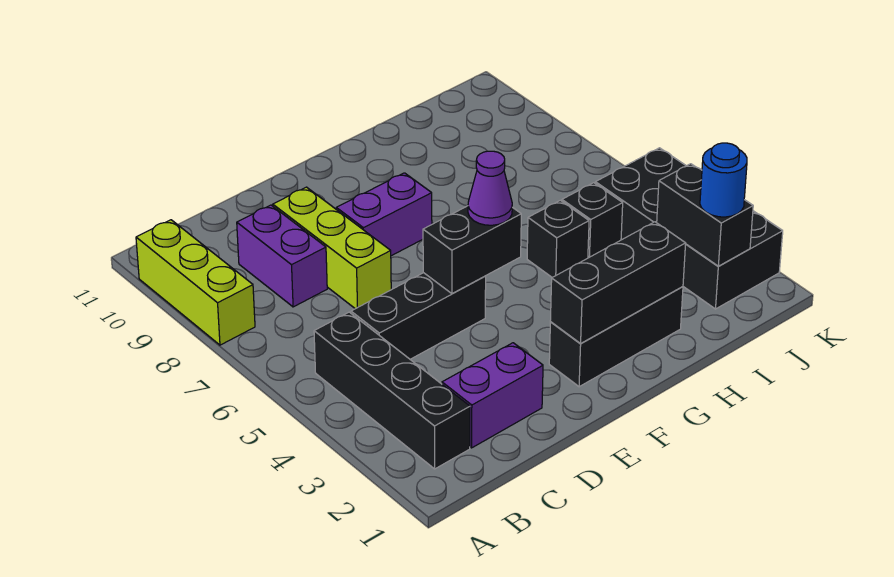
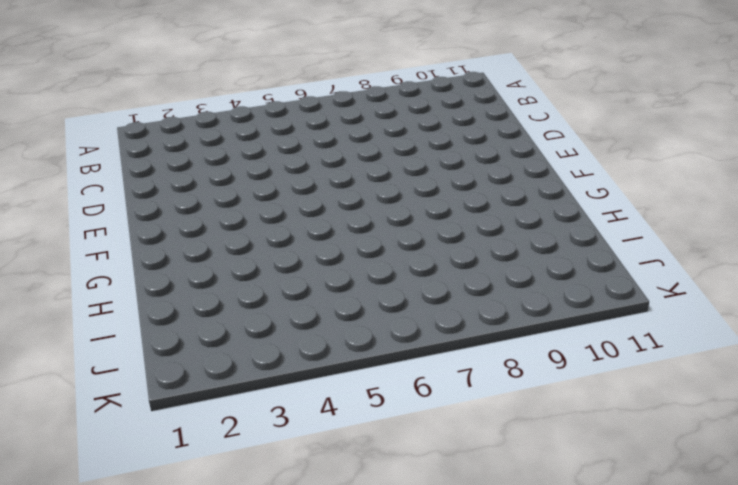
none -> lime brick A8:A10 level 1
none -> black brick B2:B5 level 1
none -> purple brick C2:D2 level 1

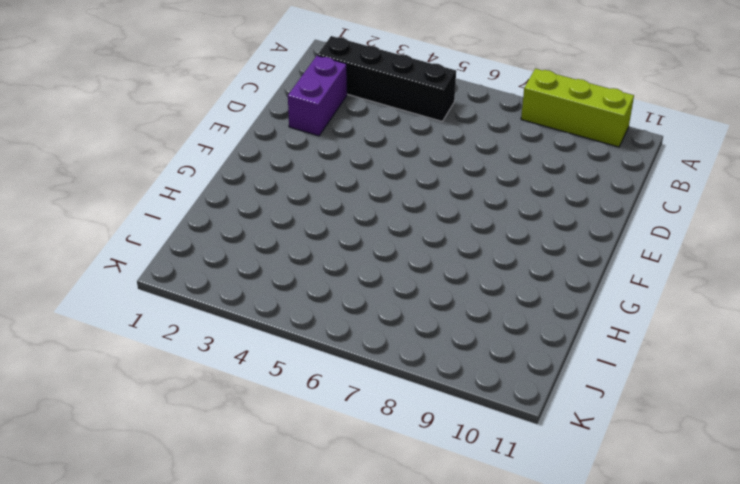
none -> black brick C5:E5 level 1
none -> purple brick C8:C9 level 1
none -> lime brick D7:D9 level 1

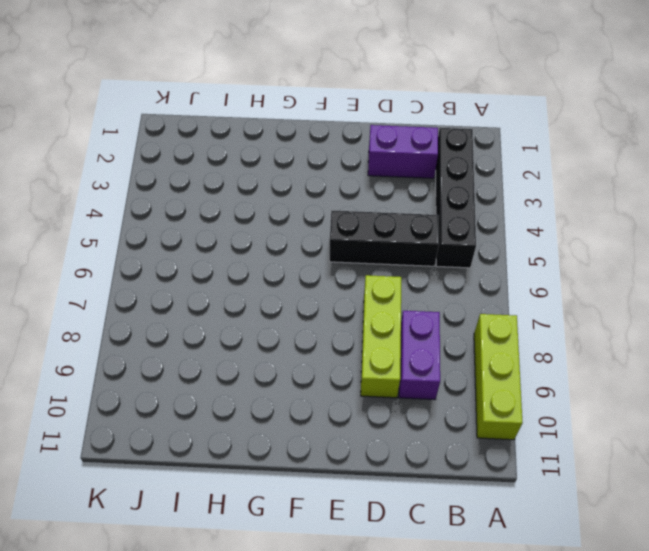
none -> purple brick E8:F8 level 1
none -> black brick F2:H2 level 1
none -> black brick H5 level 1

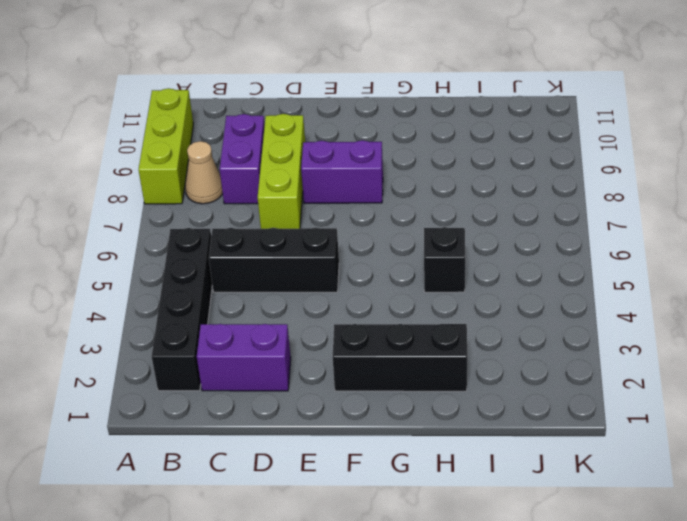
tan cone B8 level 1 -> none
none -> black brick I5 level 1
none -> black brick J2:K5 level 1
none -> black brick E5:F5 level 2

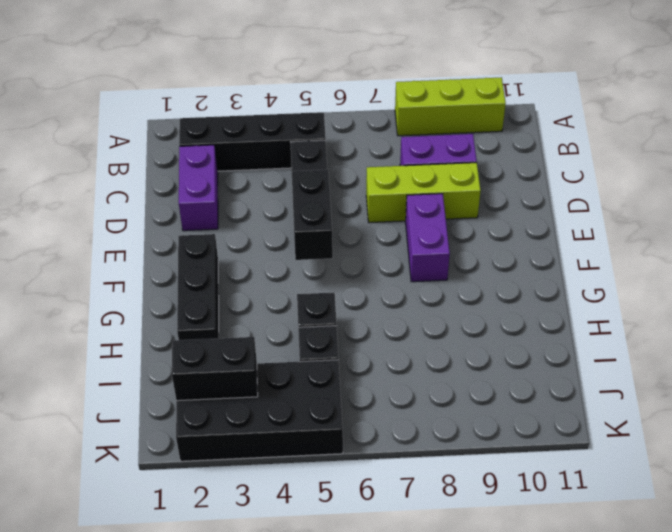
none -> black brick F2:H2 level 2
none -> purple cone F5 level 3
none -> blue round brick J2 level 3

